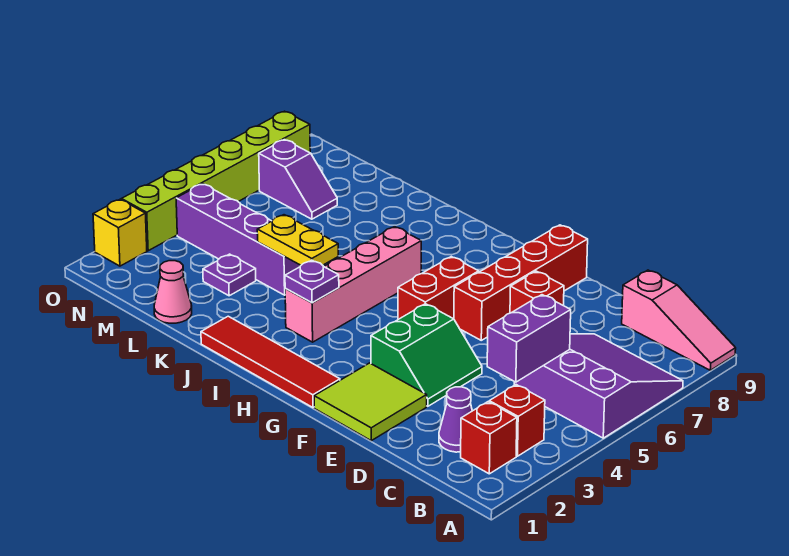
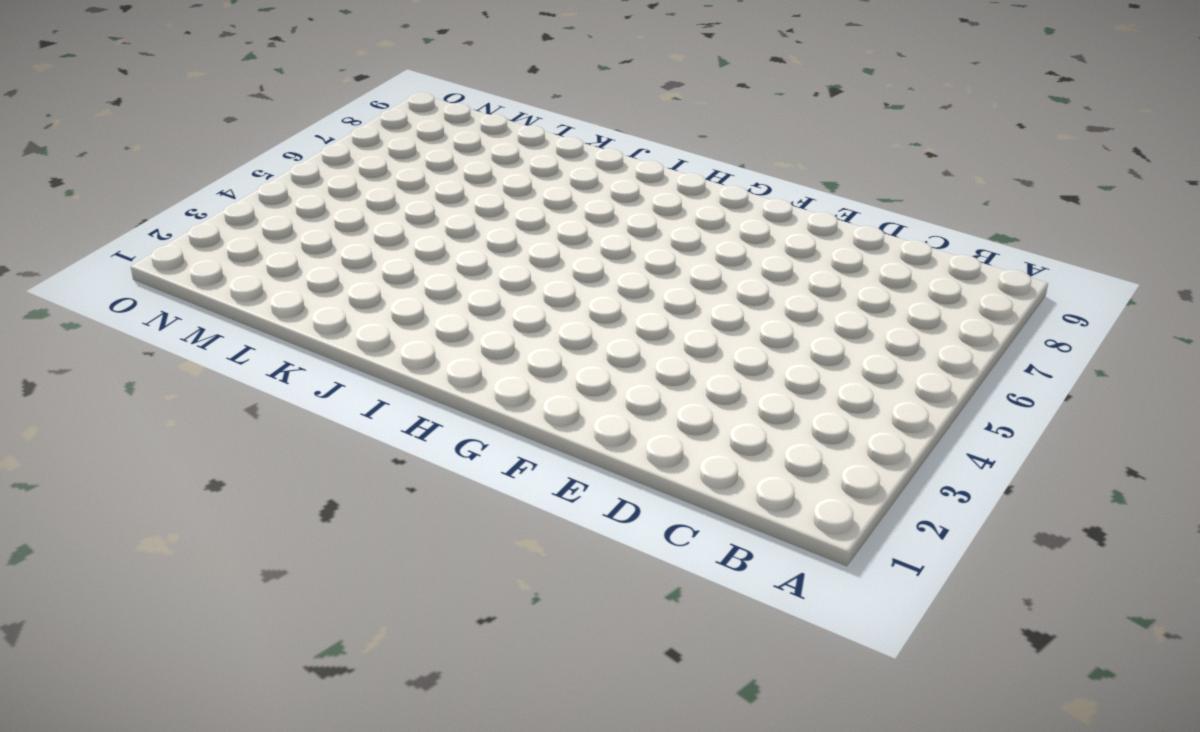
none -> purple slope A5:C7 level 1 top 5
none -> pink slope A9:C9 level 1 top C
none -> red brick B2 level 1

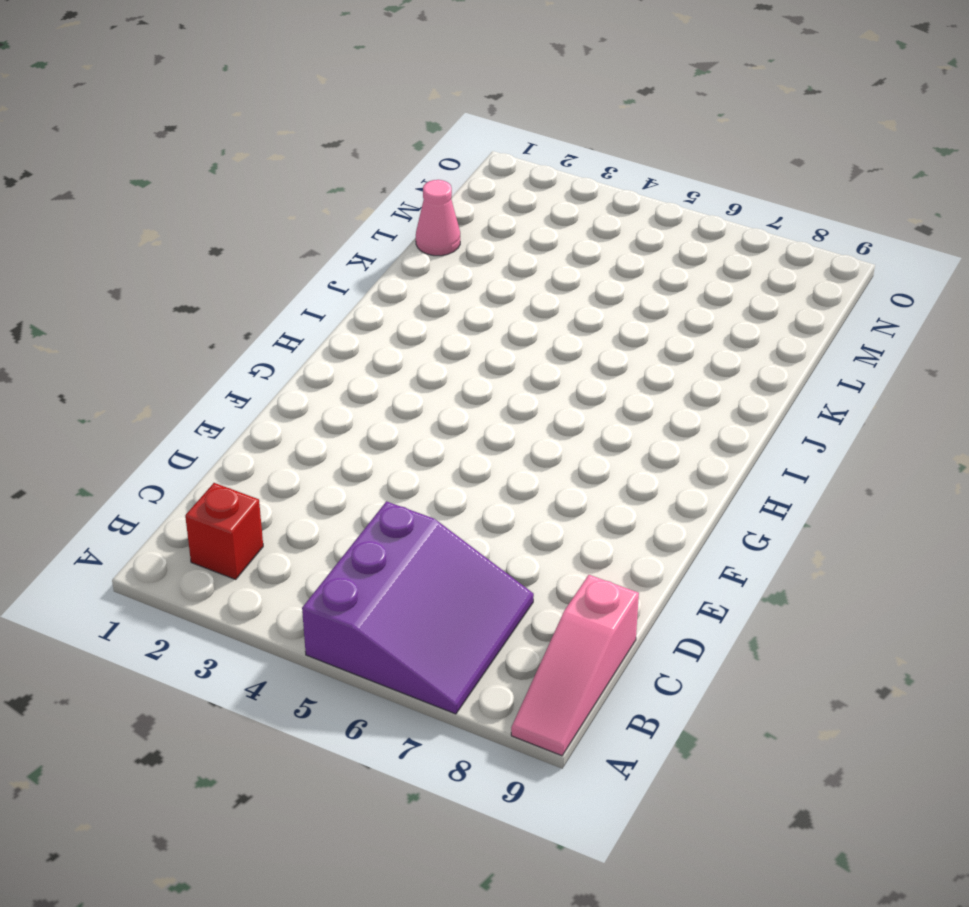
none -> red brick B3 level 1
none -> purple cone C2 level 1
none -> lime tile E1:F2 level 1

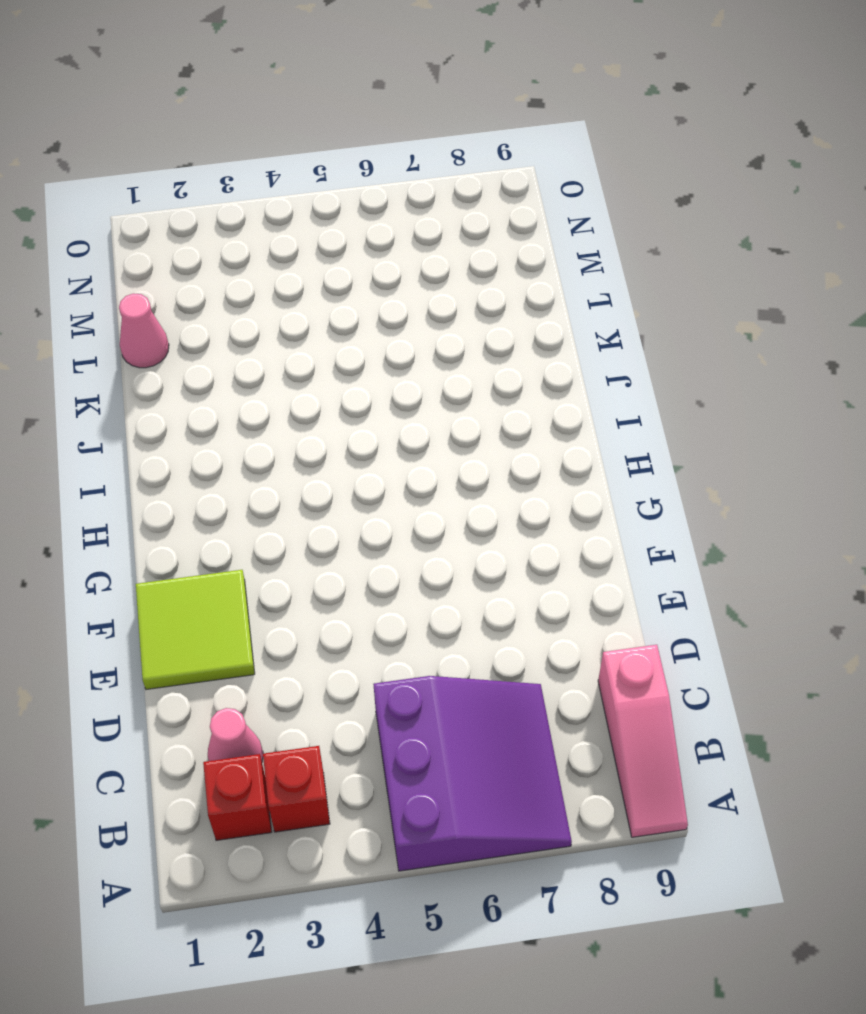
pink cone C2 level 1 -> purple cone C2 level 1
none -> green slope E3:F4 level 1 top F
none -> red brick E7 level 1
none -> red brick F6:F9 level 1

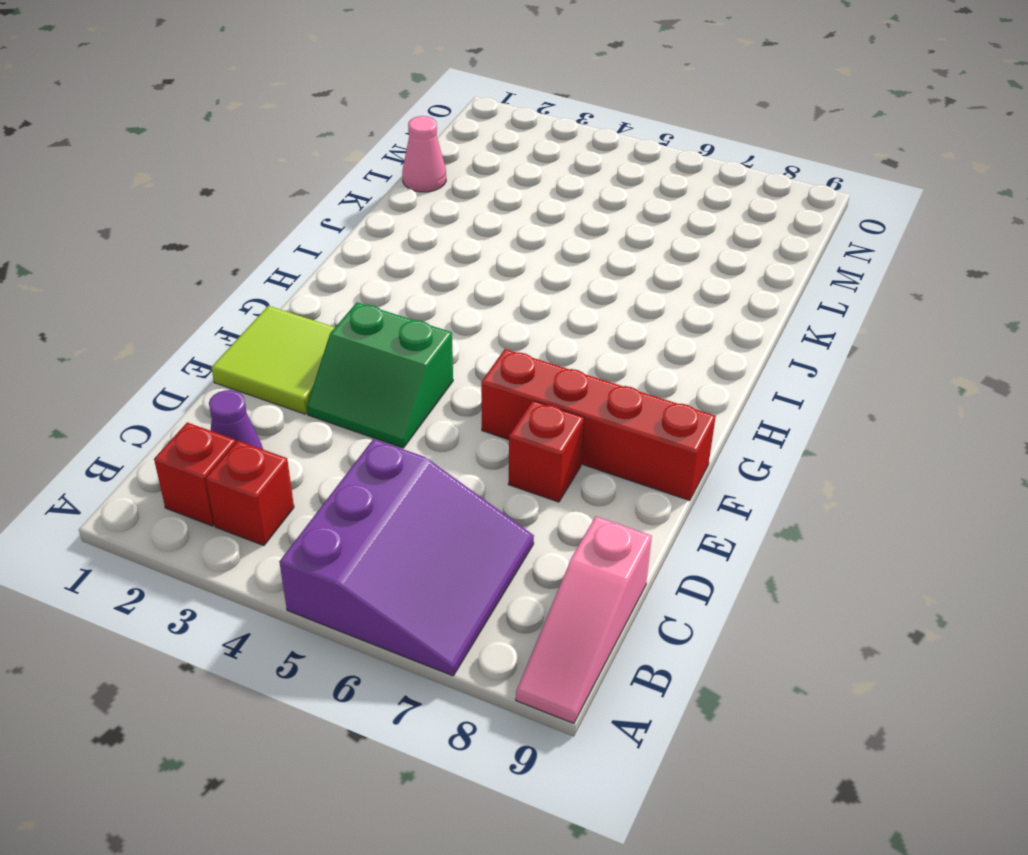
none -> red tile G1:J1 level 1
none -> red brick G5:G6 level 1
none -> pink brick I3:I6 level 1

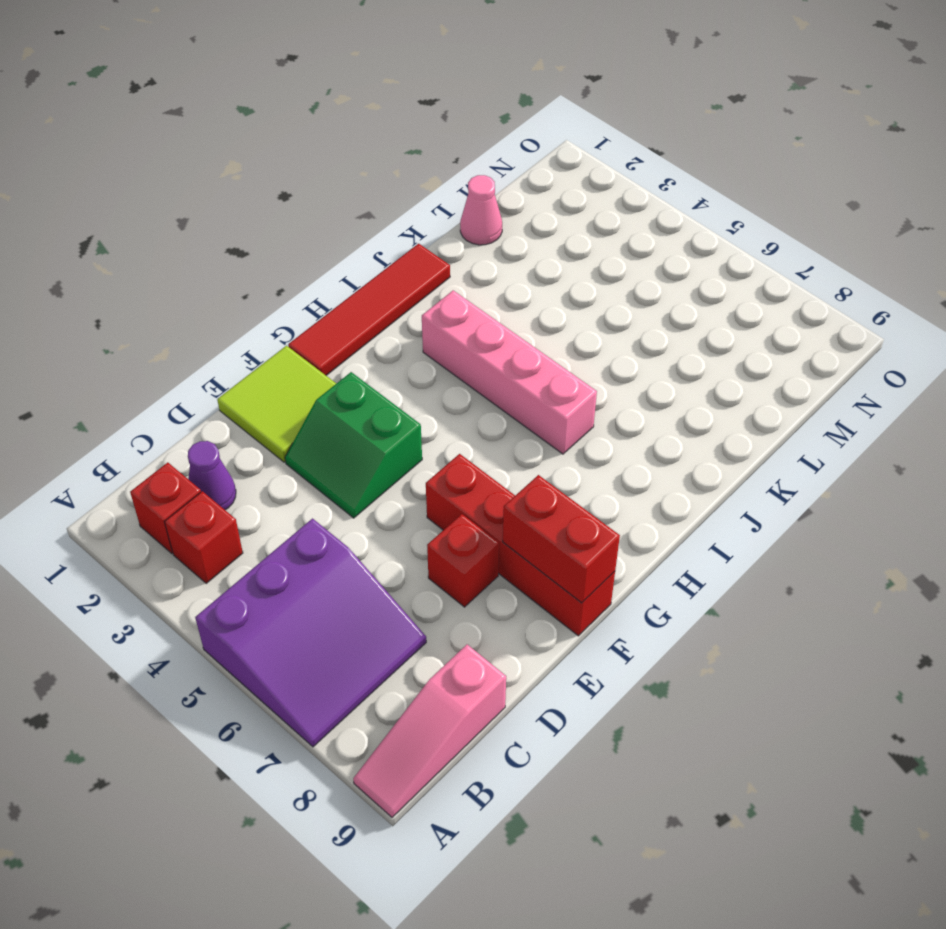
red brick F8:F9 level 2 -> red brick G5:G6 level 1
none -> purple brick K4:N4 level 1
none -> purple plate L3 level 1
none -> purple slope M7:N7 level 1 top N

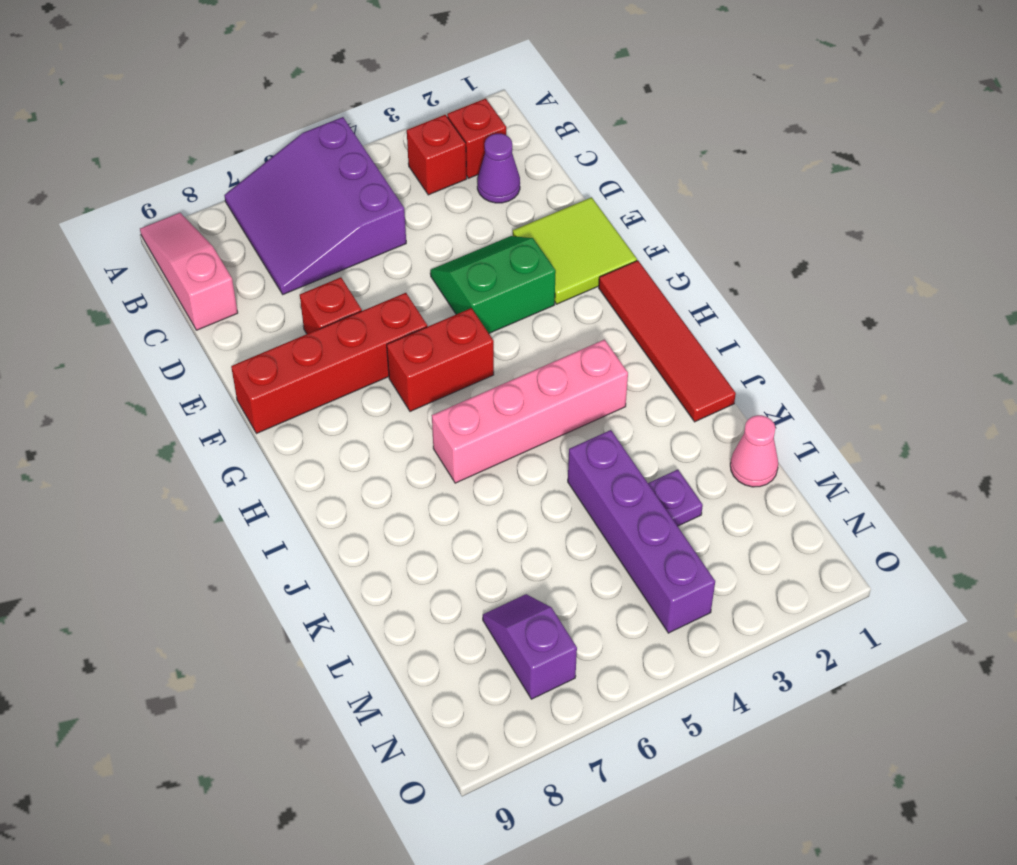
none -> yellow brick O2 level 1
none -> lime brick O3:O8 level 1
none -> purple brick C4:C5 level 2

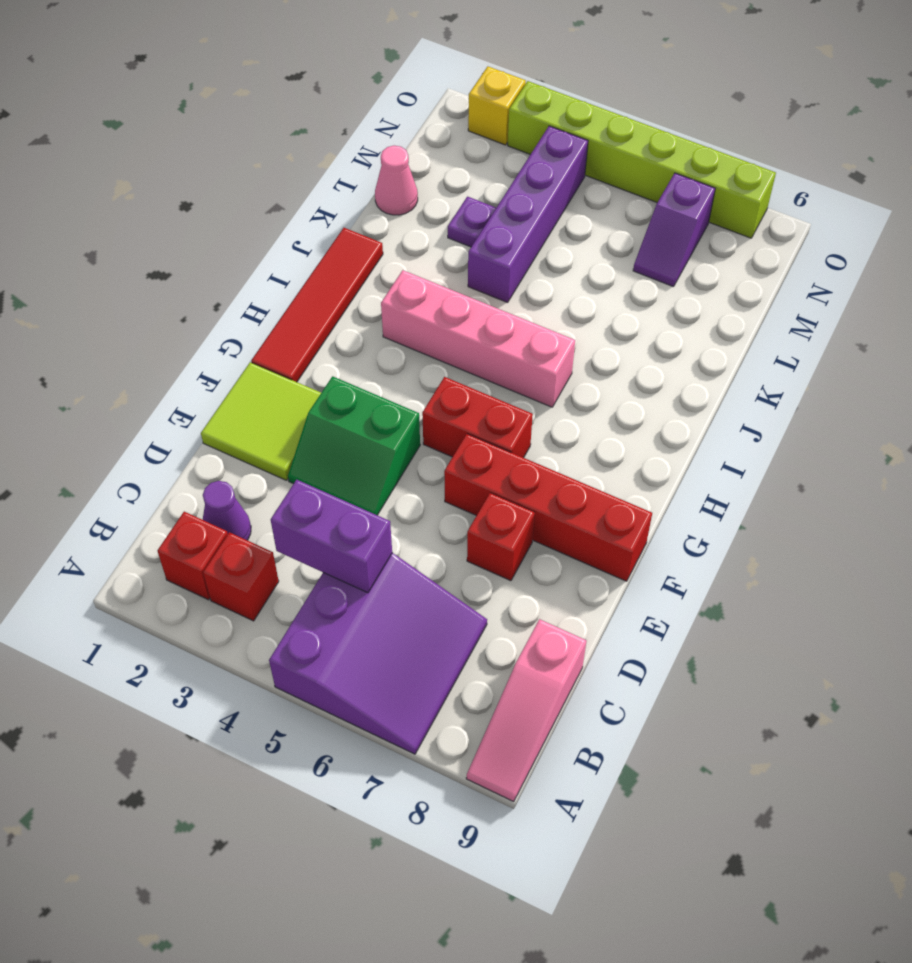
none -> purple plate I3 level 2
none -> yellow plate J4:K4 level 2

